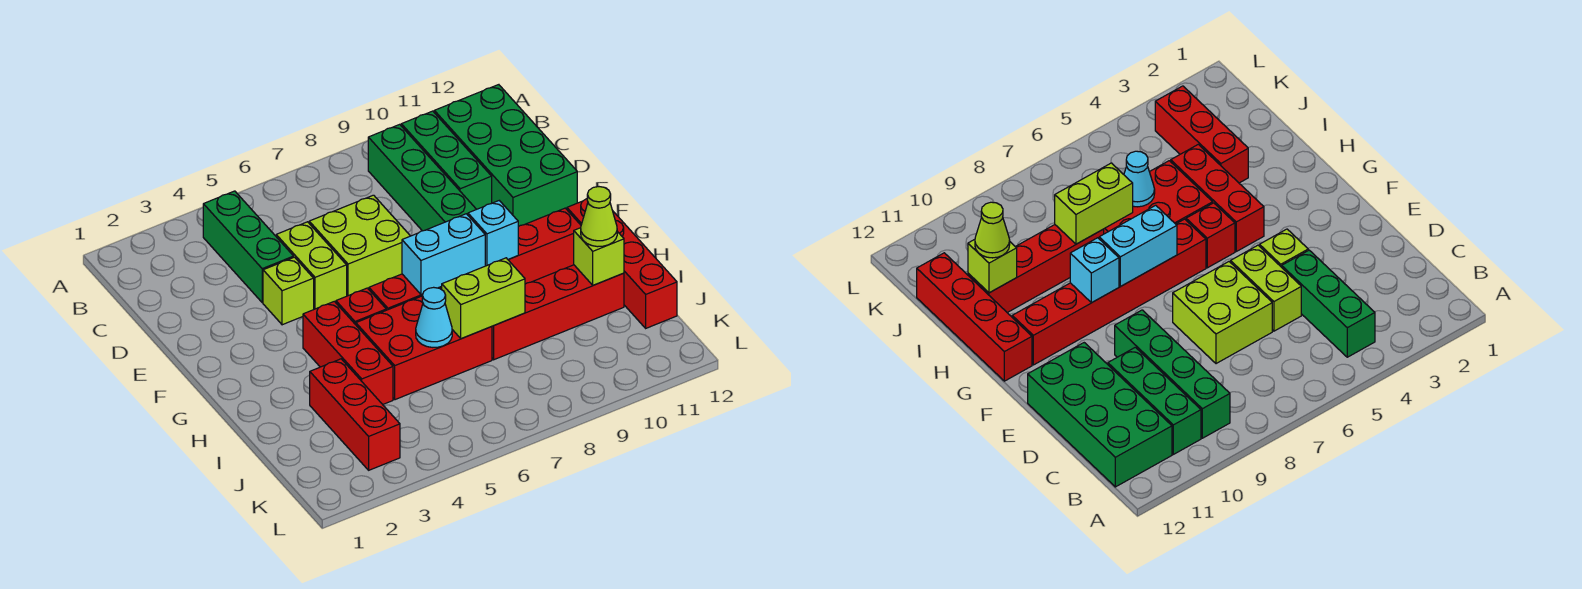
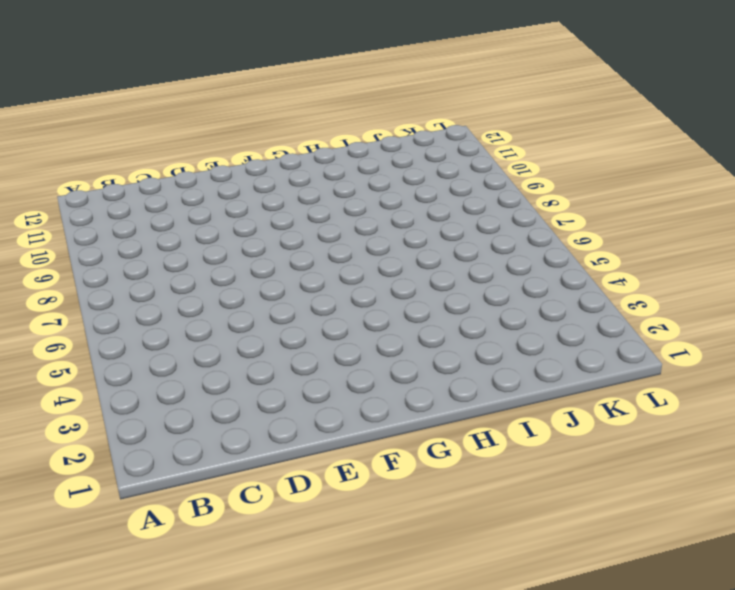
none -> green brick B4:D4 level 1
none -> green brick B9:E9 level 1
none -> green brick B10:D10 level 1

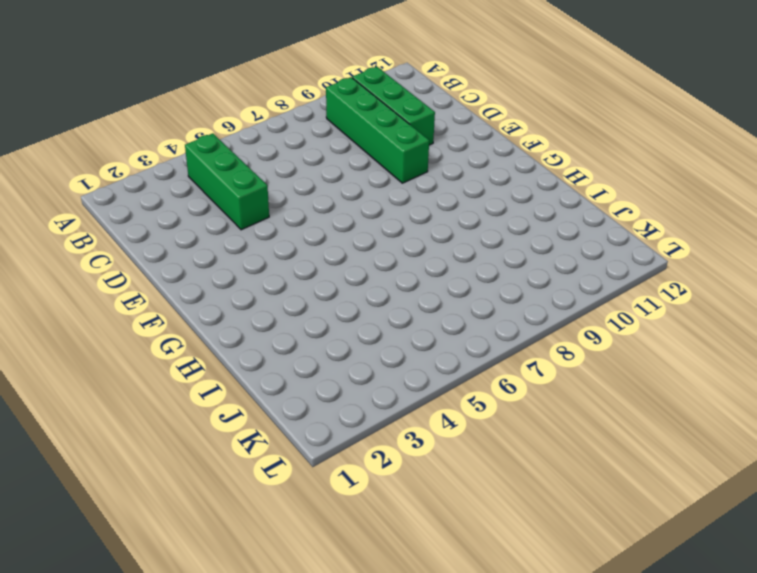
none -> green brick B11:E12 level 1
none -> lime brick D5:E5 level 1
none -> lime brick D6:E7 level 1

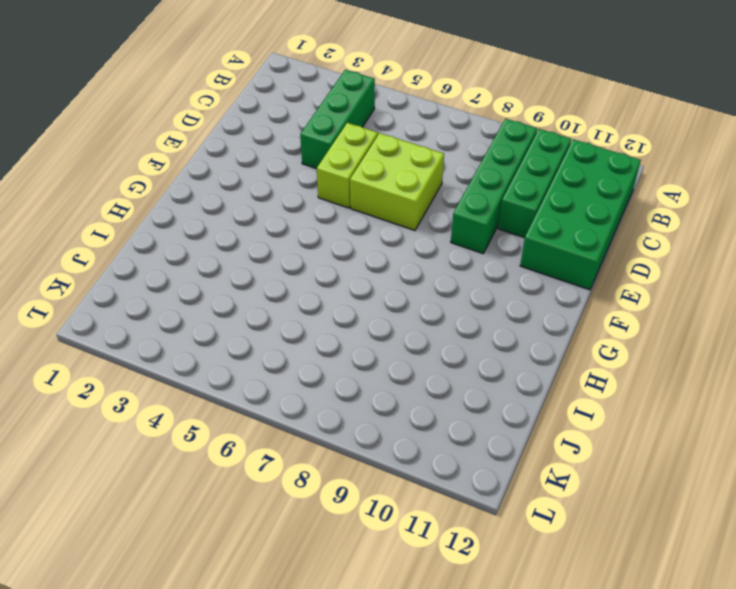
none -> lime brick E4 level 1
none -> red brick G4:I4 level 1
none -> red brick G5 level 1

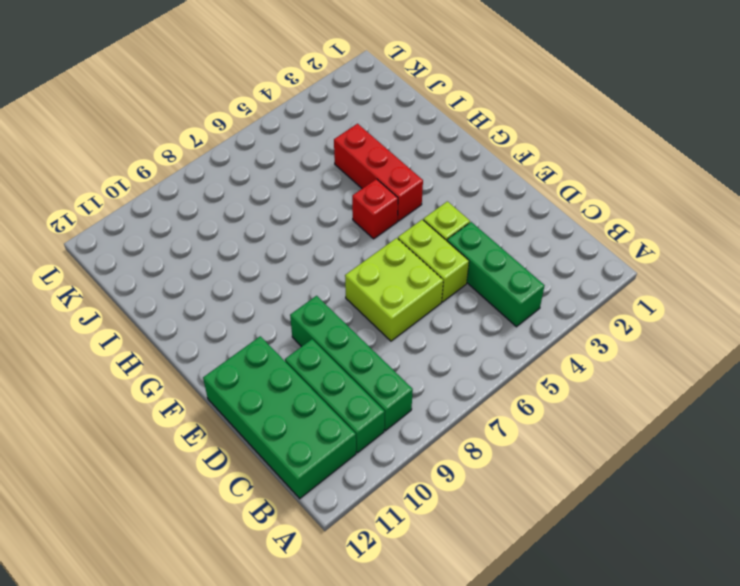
none -> red brick G6:G11 level 1
none -> red brick G12:J12 level 1
none -> red brick H5:I7 level 1

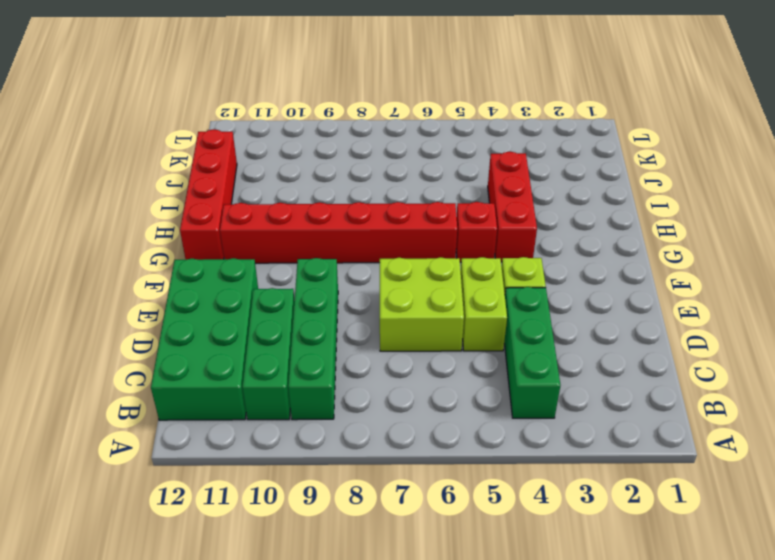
none -> red brick H5:I7 level 1
none -> red brick I3:K3 level 1
none -> red brick I8:I11 level 1

